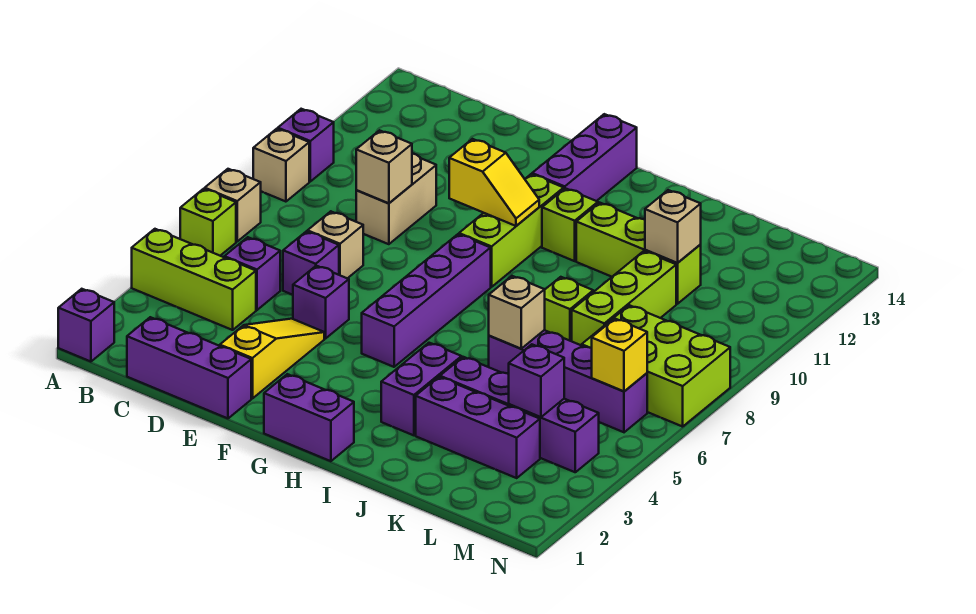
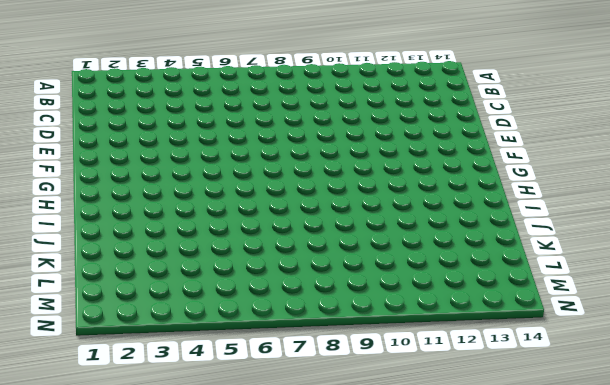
none -> purple brick A1 level 1
none -> lime brick A4:C4 level 1
none -> lime brick A6 level 1
none -> tan brick A7 level 1

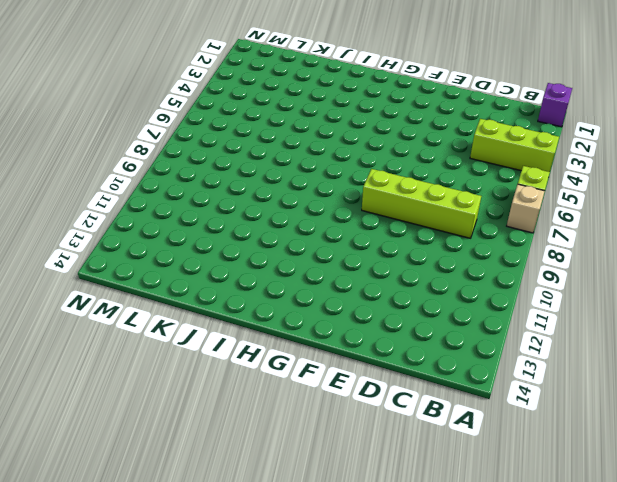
lime brick C8:F8 level 1 -> none
none -> tan brick A9 level 1
none -> purple brick A10 level 1
none -> purple brick C1:E1 level 1
none -> purple brick C5 level 1

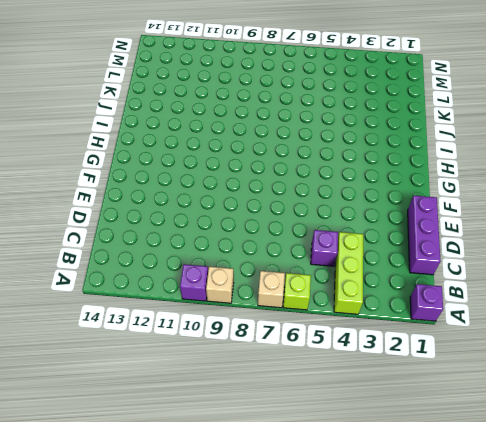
none -> purple brick D6 level 1
none -> tan brick D7 level 1
none -> tan brick D9:D10 level 1
none -> yellow slope E2:E4 level 1 top 2

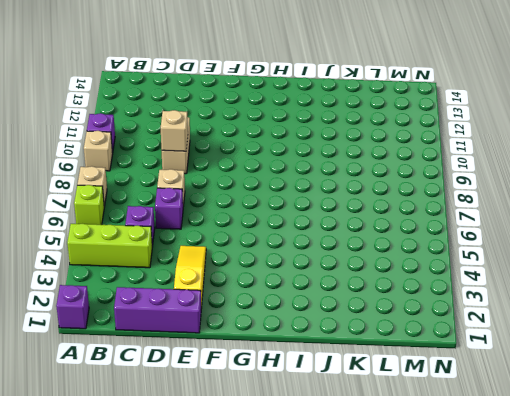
none -> purple brick E5 level 1
none -> purple brick G1:H1 level 1
none -> purple brick G5:G8 level 1
none -> lime brick G9:G11 level 1

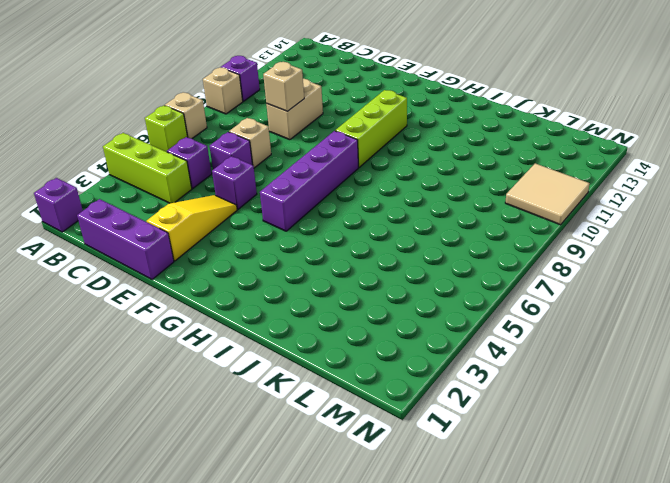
tan tile M10:N11 level 1 -> none
none -> purple brick G1:H1 level 1
none -> purple brick G12:G14 level 1
none -> lime brick H11 level 1
none -> purple brick I3:I4 level 1

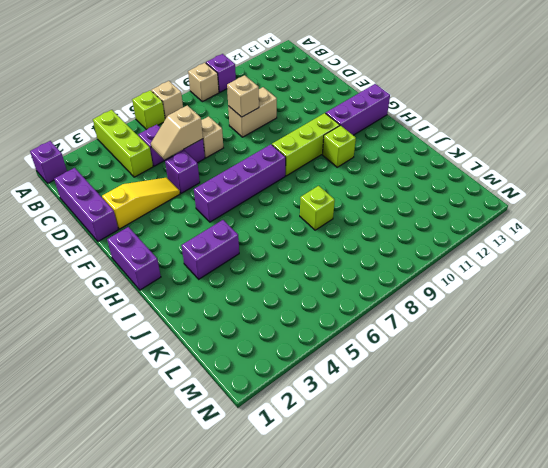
tan slope D5:D6 level 2 top 6 -> none
none -> lime brick I11:K11 level 1
none -> purple brick J3:L3 level 1
none -> purple brick J4:M4 level 1
none -> purple brick J6:M6 level 1

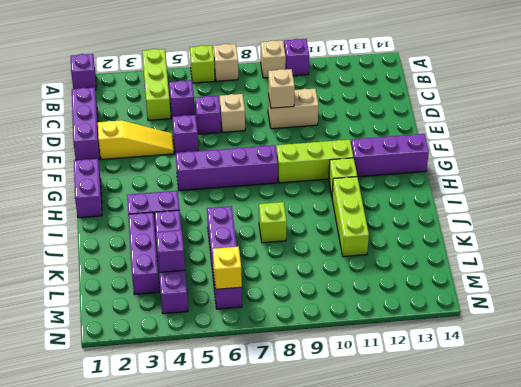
none -> lime brick K8:K10 level 1
none -> lime brick L7:N8 level 1
none -> yellow slope F10:G10 level 2 top F
none -> tan brick J6 level 2

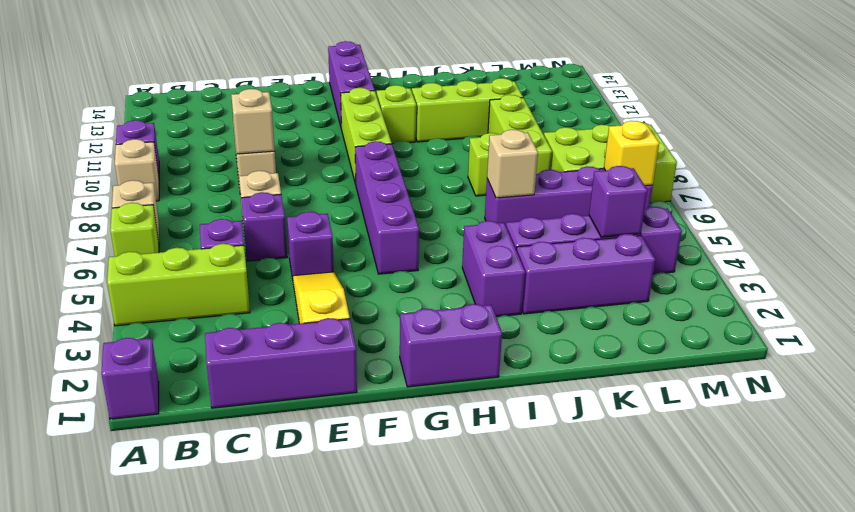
none -> yellow slope F10:G10 level 2 top F
none -> tan brick K11 level 2

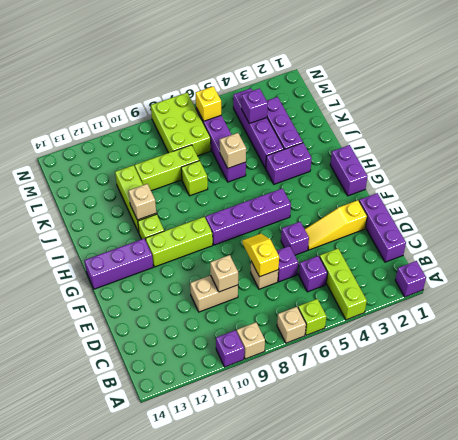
yellow slope D7:E7 level 2 top D -> yellow slope F10:G10 level 2 top F
tan brick I11 level 2 -> tan brick K11 level 2

